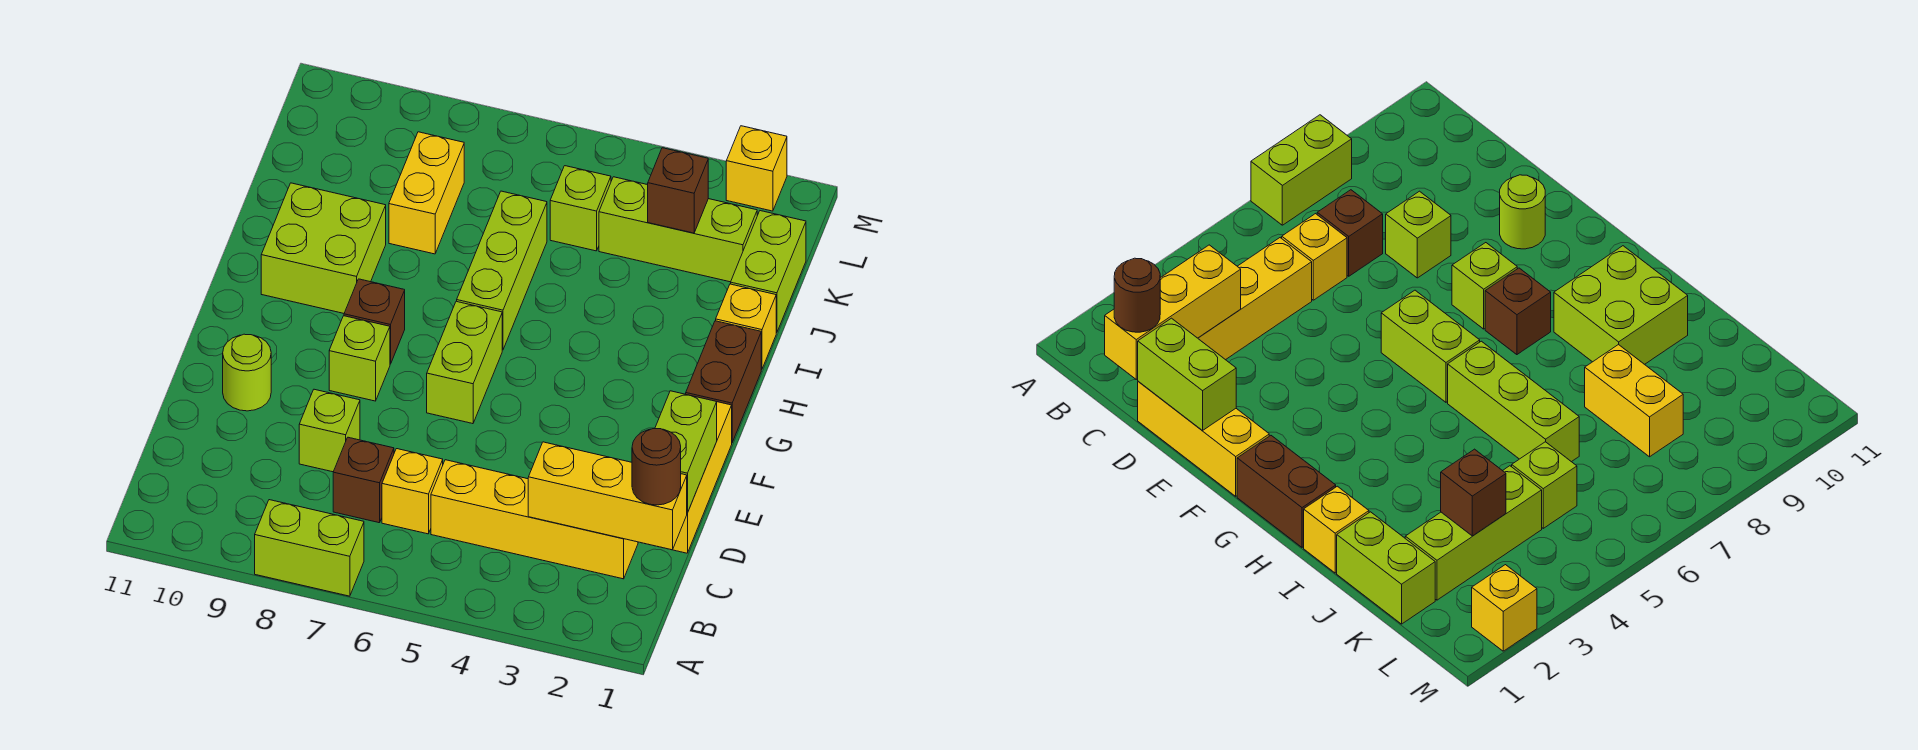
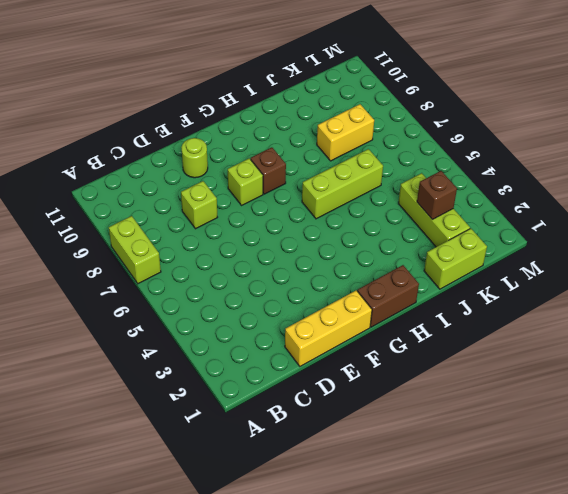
none -> yellow brick C2:C5 level 1
none -> yellow brick C6 level 1
none -> brown brick C7 level 1

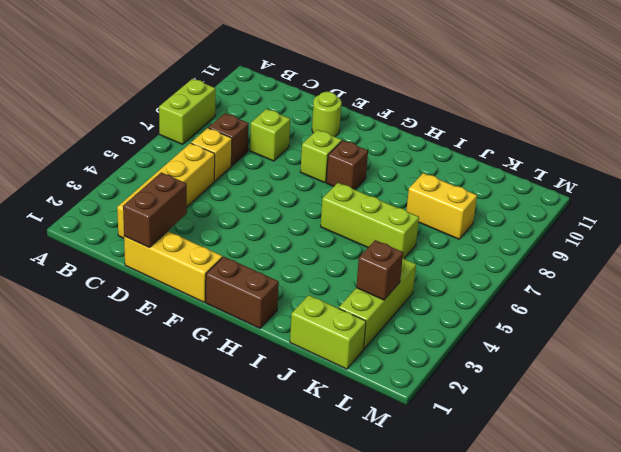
brown brick D1:D2 level 2 -> lime brick D1:E1 level 2
none -> lime brick F6:G6 level 1
none -> lime brick H9:I10 level 1
none -> yellow brick I1 level 1

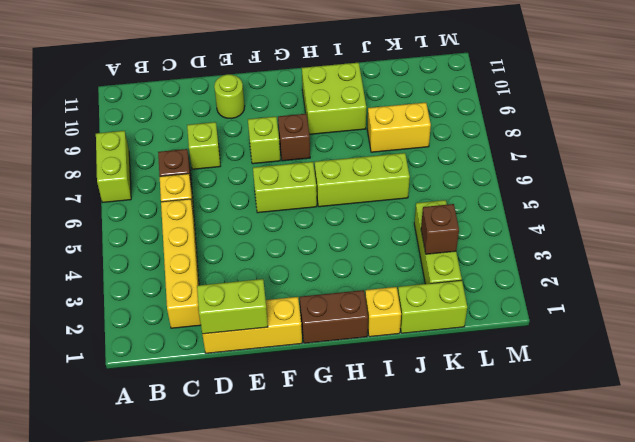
none -> lime brick K5 level 1
none -> yellow brick M2 level 1
none -> yellow brick C1:C3 level 2

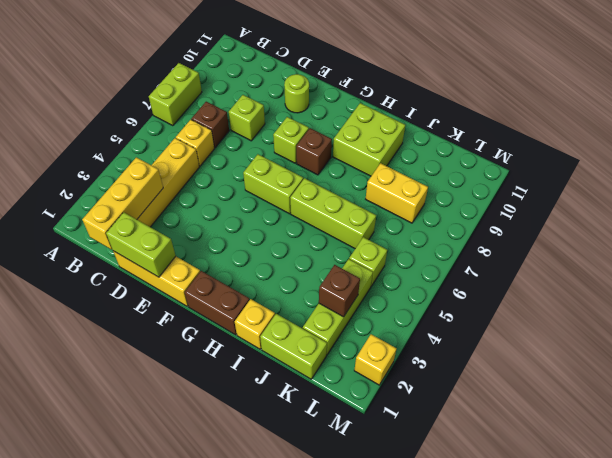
none -> brown round brick C1 level 3

